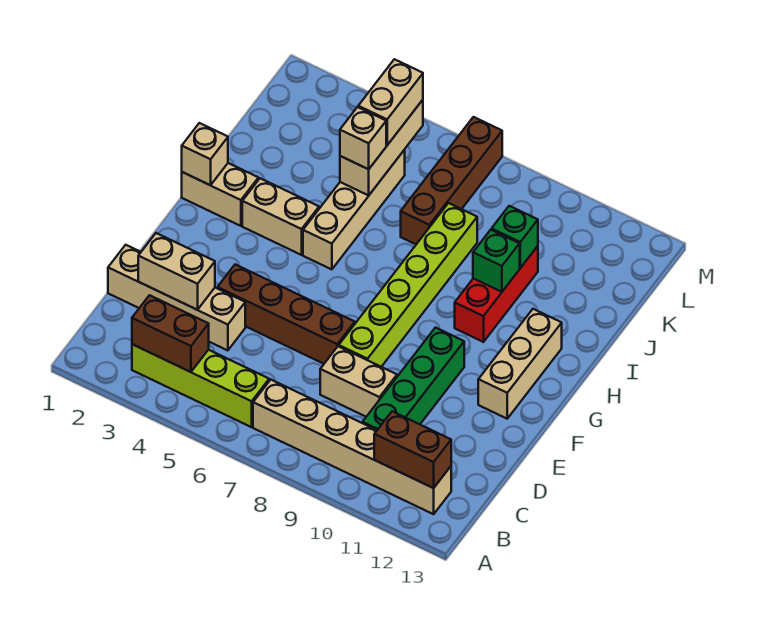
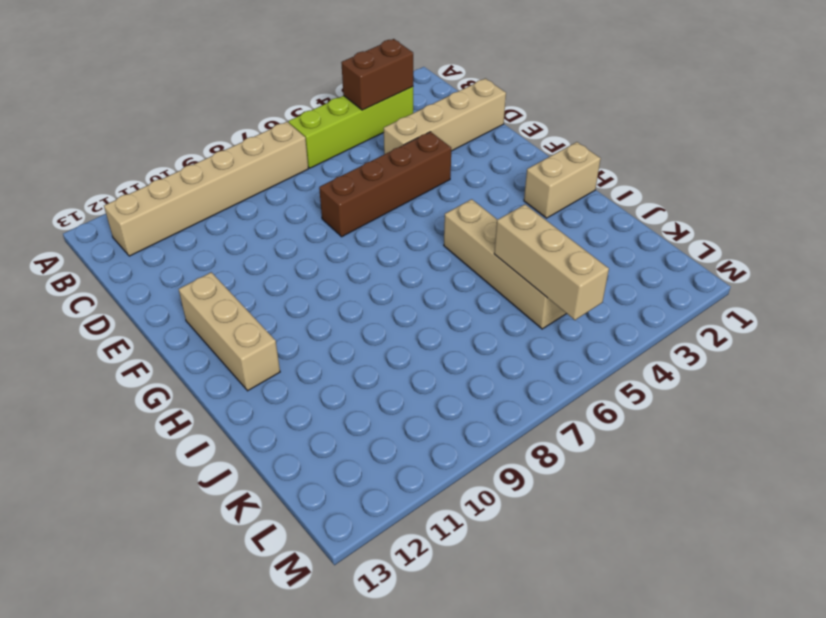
none -> green brick C10:F10 level 1
none -> tan brick D8:D9 level 1
none -> lime brick E8:J8 level 1

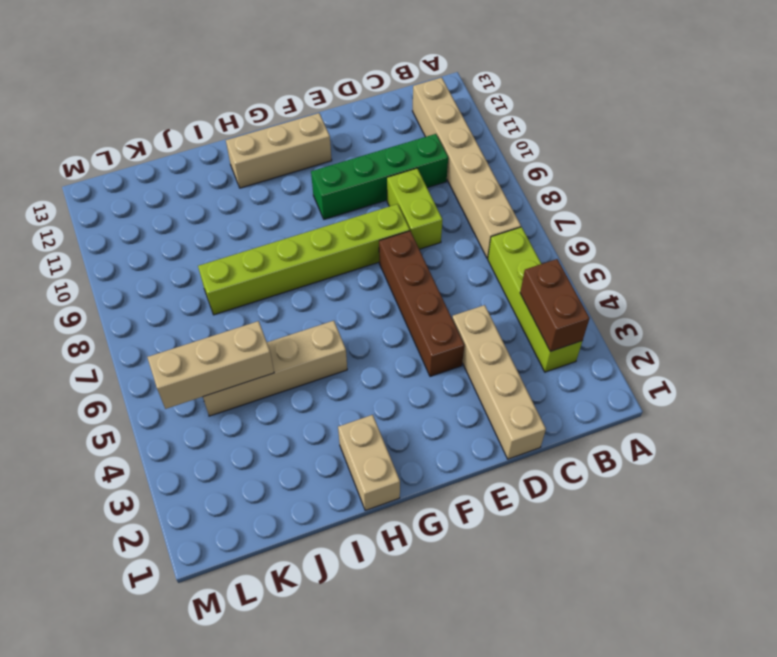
lime brick D8:D9 level 1 -> tan brick D8:D9 level 1
none -> tan brick H3:H4 level 1
none -> red brick H10:J10 level 1
none -> brown brick J7:M7 level 1

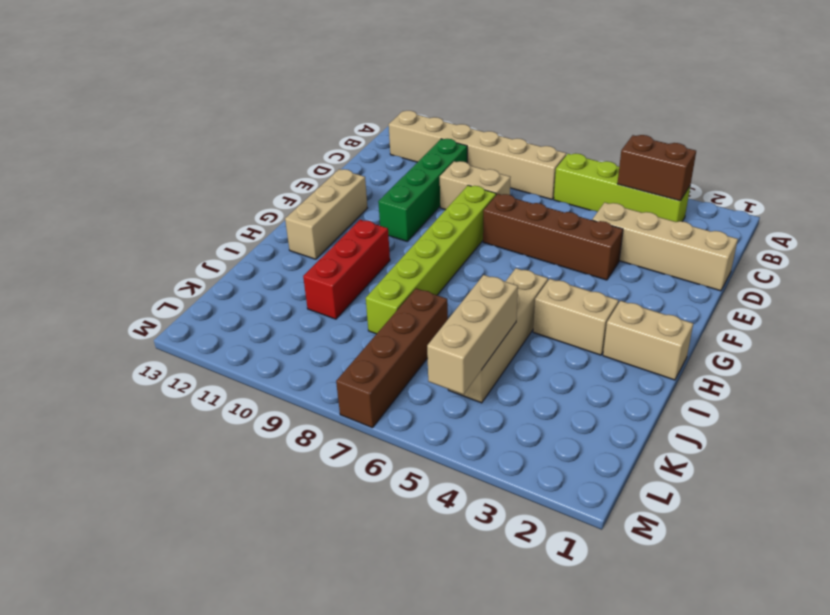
none -> brown brick B11:B12 level 2
none -> tan brick D2:D3 level 2
none -> tan brick H1 level 2

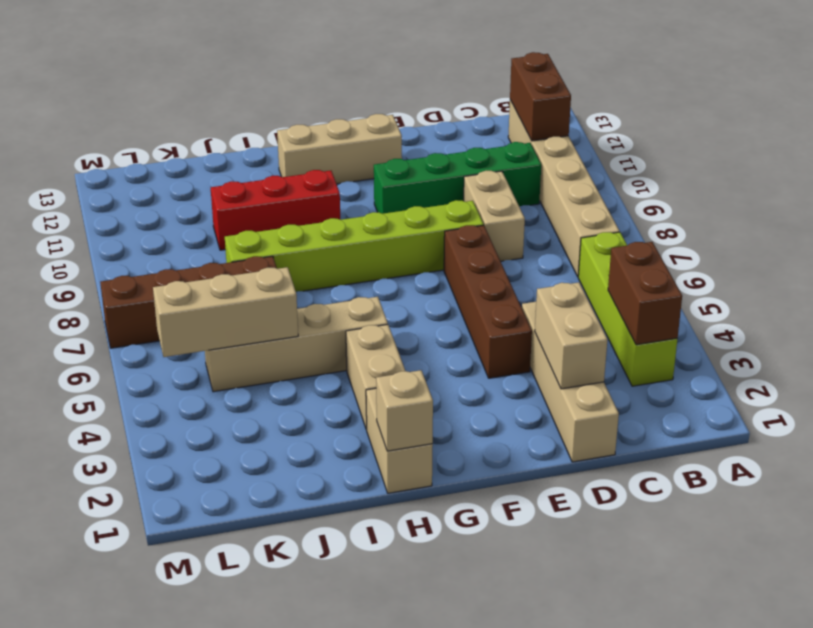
none -> green brick I10 level 2
none -> green brick J10 level 2
none -> tan brick J5 level 3

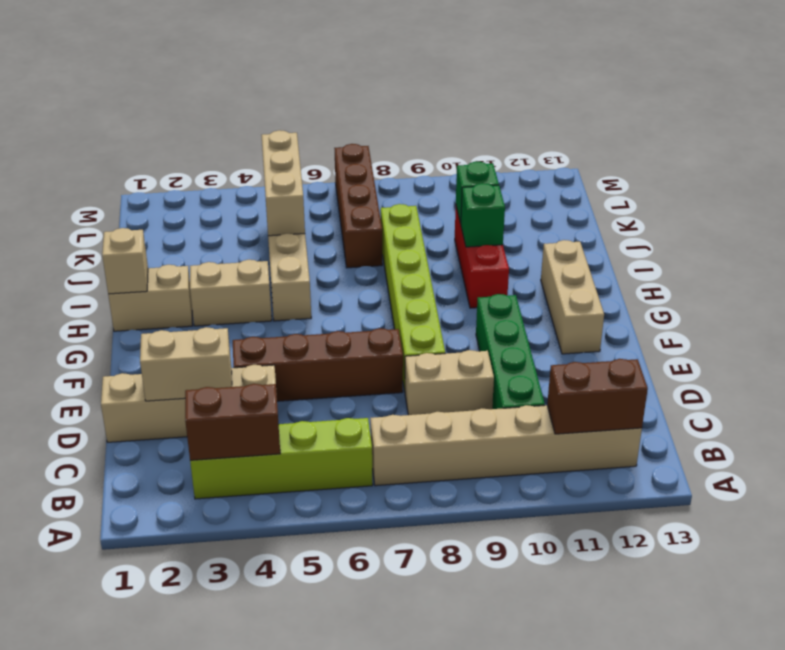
none -> tan brick J5 level 3
none -> tan brick K5:L5 level 3

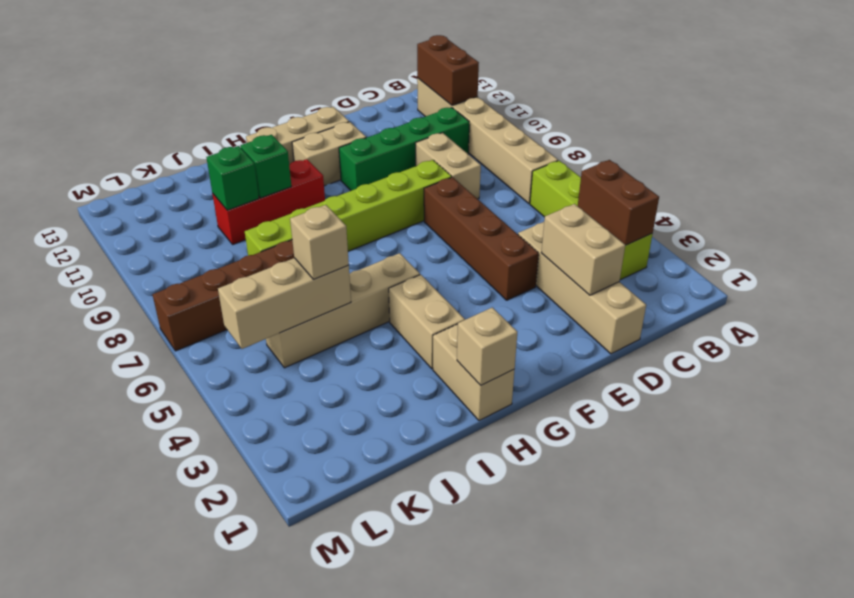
tan brick F11:G11 level 1 -> tan brick K5:L5 level 3

